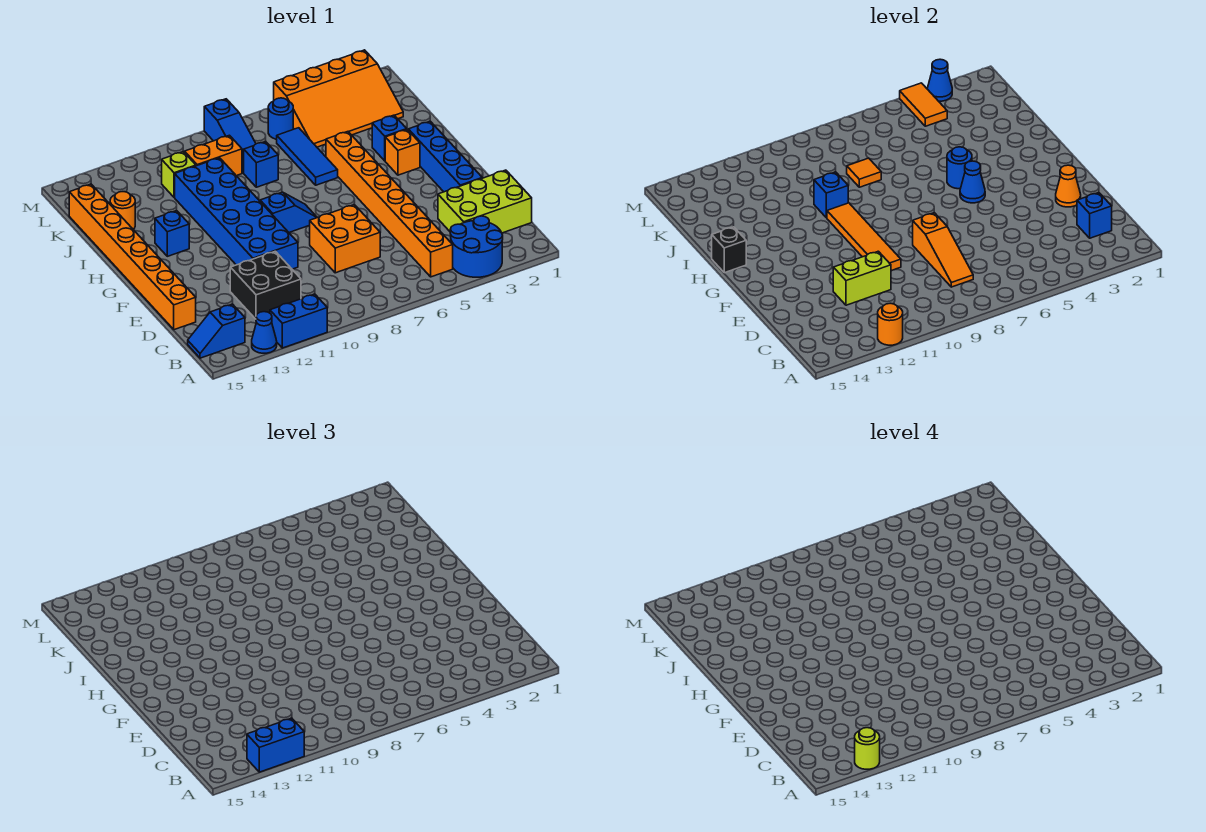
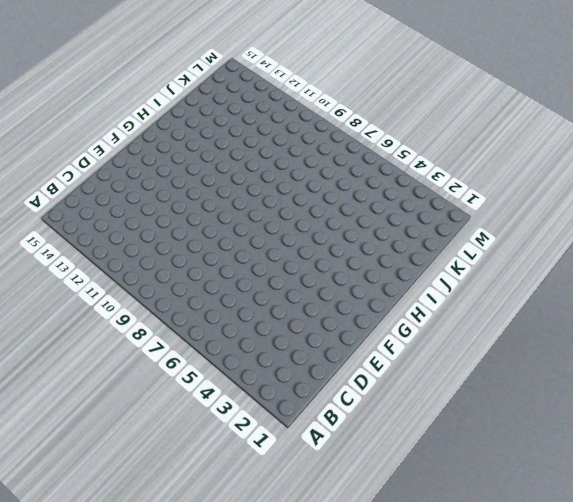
none -> blue round brick A3:B4 level 1
none -> blue brick A11:A12 level 1
none -> blue cone A13 level 1
none -> orange brick B5:I5 level 1

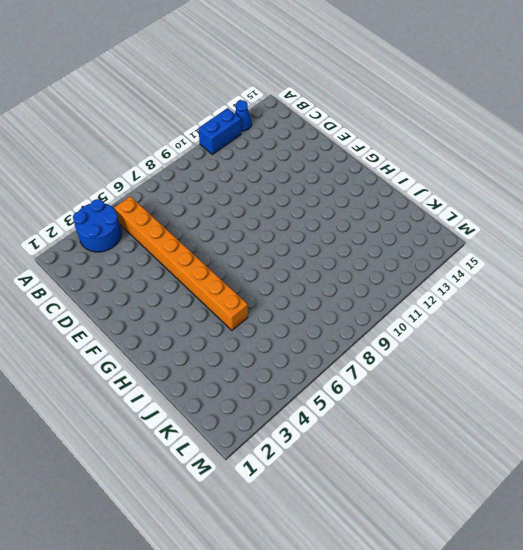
none -> blue slope B14:B15 level 1 top 14
none -> lime brick C1:D3 level 1
none -> black brick C11:D12 level 1
none -> orange brick D7:E8 level 1

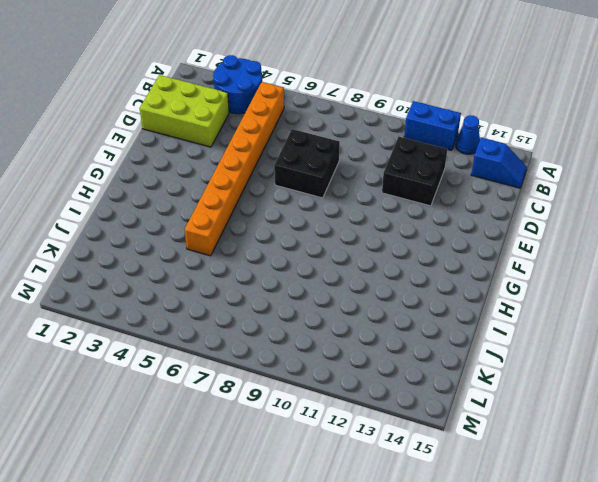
black brick D7:E8 level 1 -> orange brick D7:E8 level 1
none -> orange brick D15:K15 level 1
none -> blue brick E2:H2 level 1
none -> blue brick E10:J11 level 1
none -> blue slope G8:G9 level 1 top 9

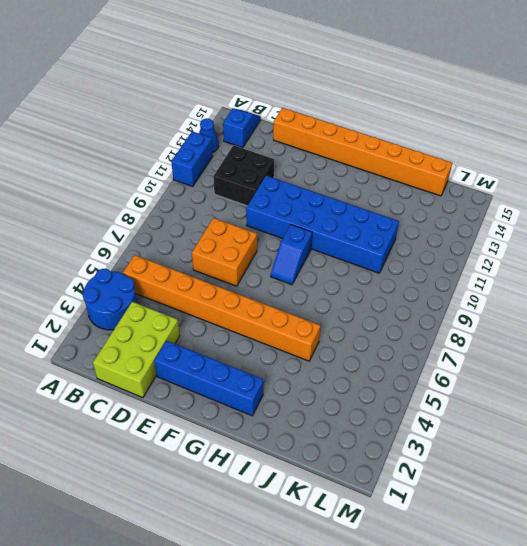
none -> orange brick H3 level 1
none -> blue brick H13 level 1
none -> blue brick I3 level 1
none -> blue tile I6:K6 level 1

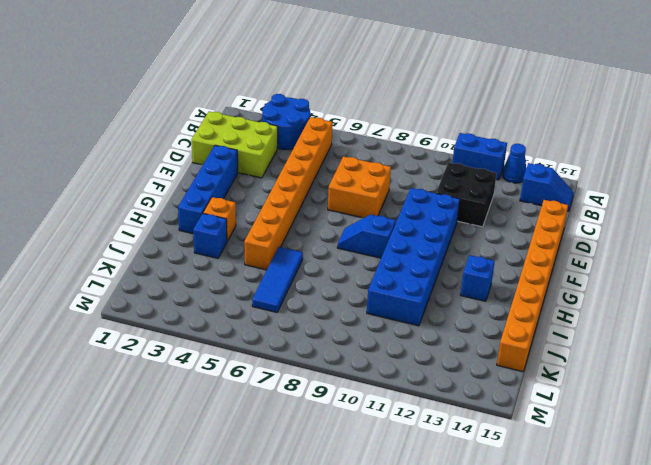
none -> blue brick J8 level 1
none -> orange round brick J14 level 1
none -> orange slope K2:M5 level 1 top M
none -> blue slope K8:M8 level 1 top M

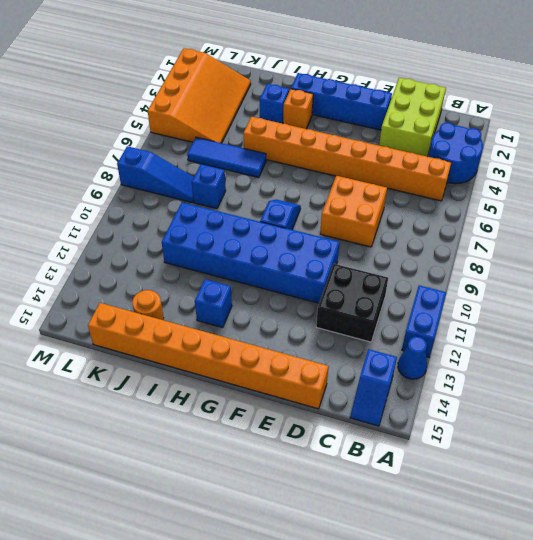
none -> orange brick K9:K10 level 1
none -> lime brick K11 level 1
none -> blue round brick L6 level 1
none -> orange round brick A12 level 2

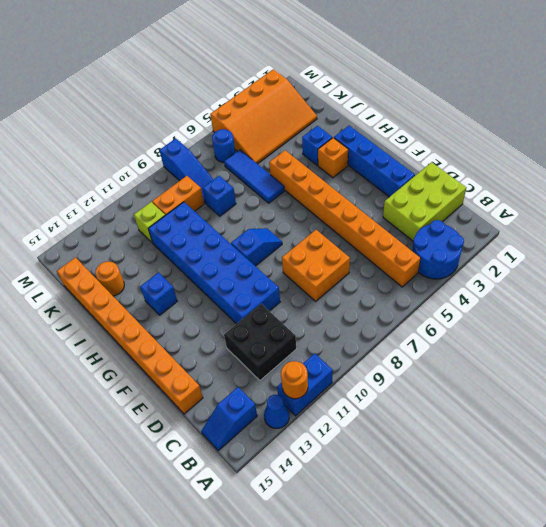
none -> blue brick C2 level 2
none -> orange slope C8:E8 level 2 top E
none -> lime brick D11:D12 level 2
none -> orange cone E2 level 2

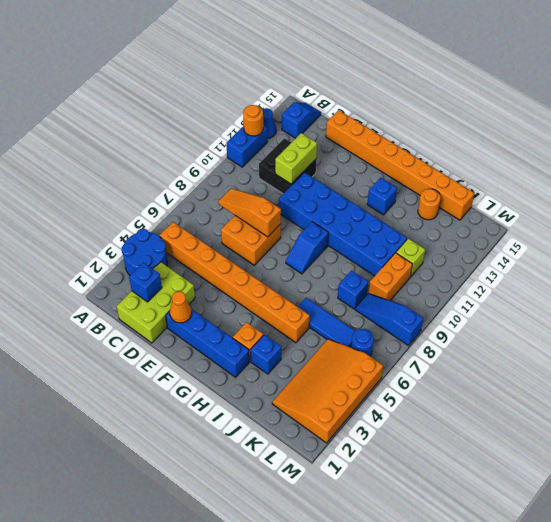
none -> orange tile E10:H10 level 2
none -> blue cone G5 level 2
none -> blue round brick H5 level 2
none -> black brick H15 level 2

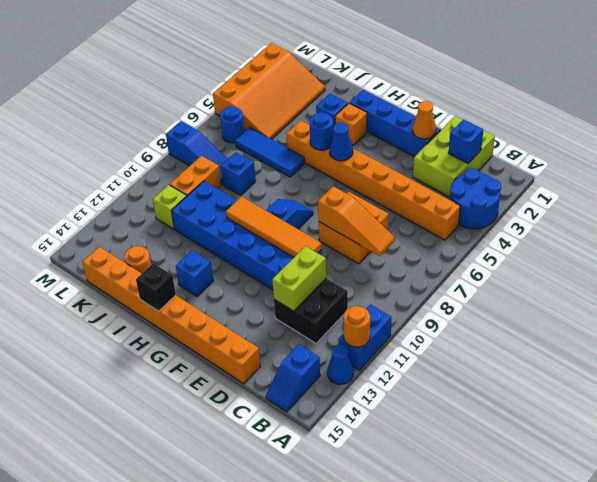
none -> blue brick I10 level 2
none -> orange tile J8 level 2
none -> orange tile L4:M4 level 2
none -> blue cone M3 level 2

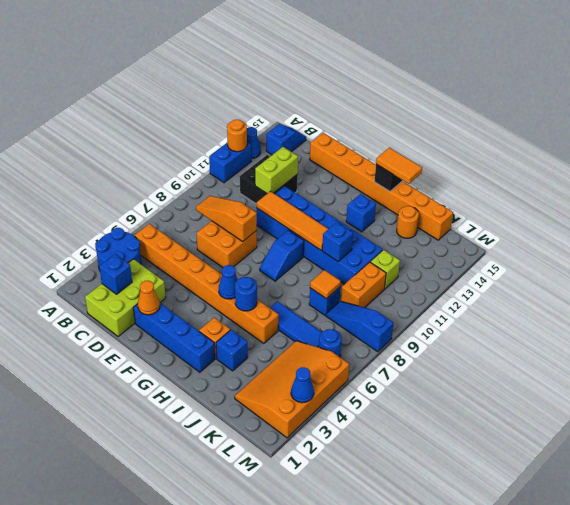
orange tile H15:I15 level 3 -> orange tile L4:M4 level 2
none -> blue brick A12:A13 level 3
none -> lime round brick A13 level 4

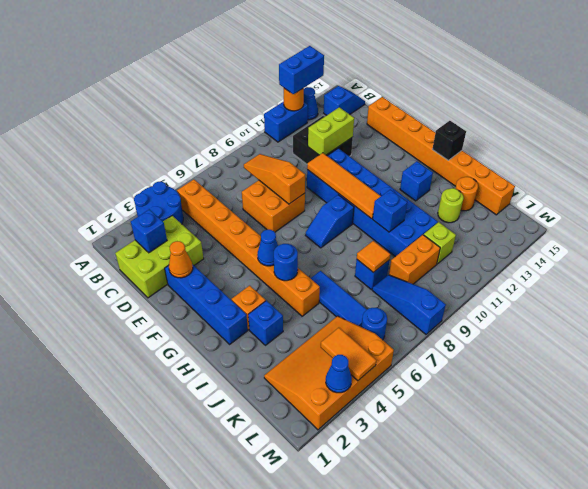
lime round brick J13 level 1 -> lime round brick A13 level 4

